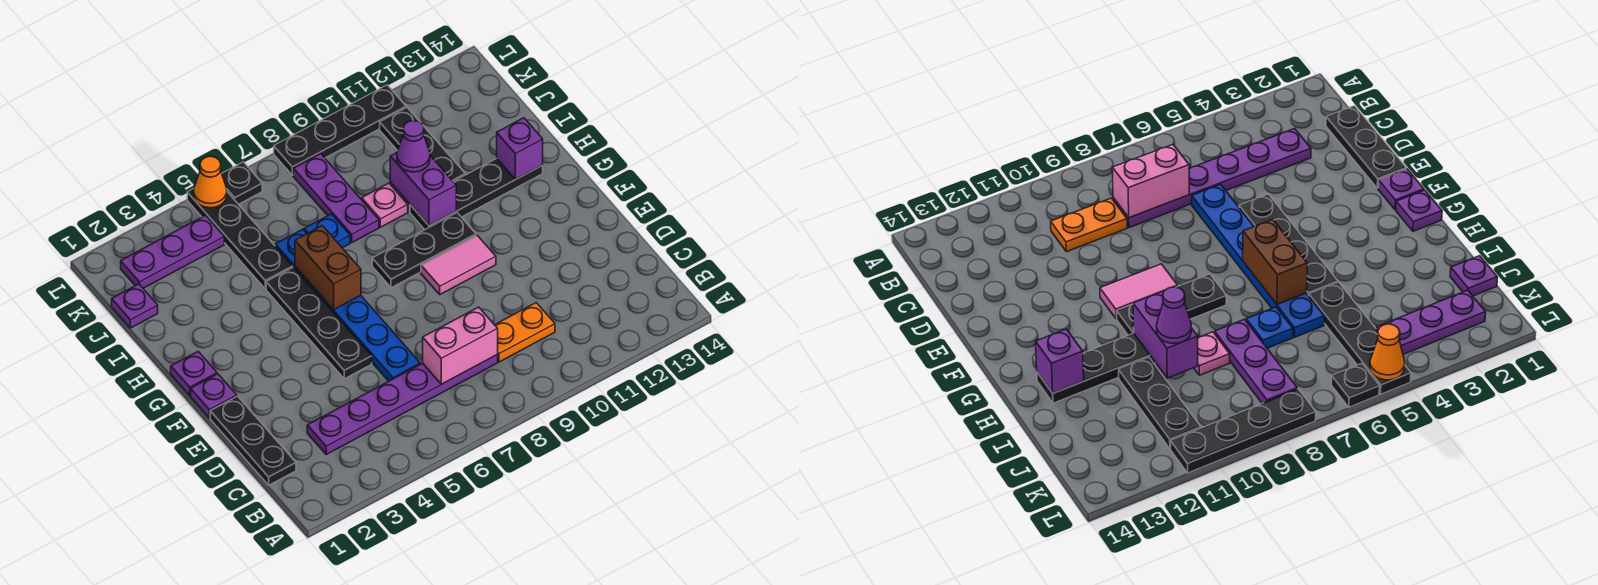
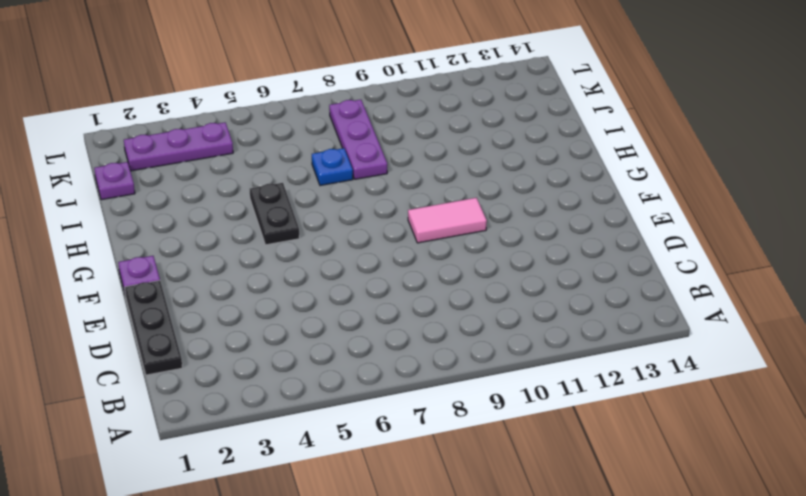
black plate G5:H5 level 1 -> black plate E5:H5 level 1
none -> purple plate C3:C8 level 1
none -> orange plate C9:C10 level 1
none -> blue plate D6:I6 level 1

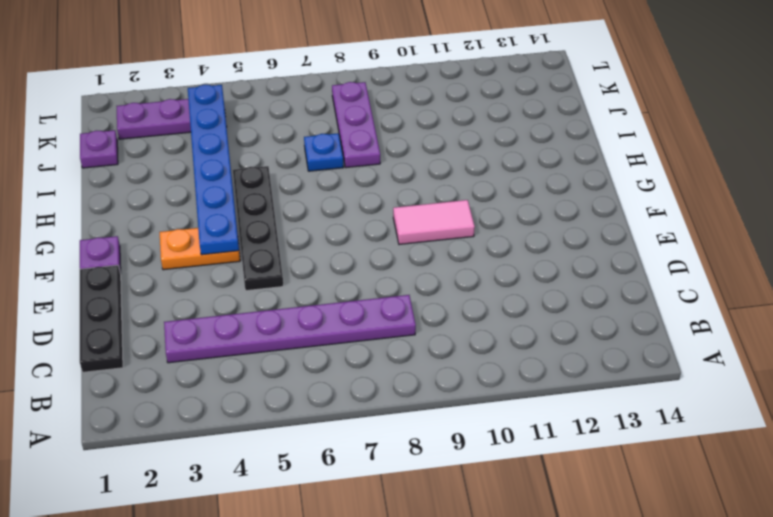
orange plate F3:F4 level 1 -> orange plate C9:C10 level 1
blue plate F4:K4 level 2 -> blue plate D6:I6 level 1
none -> purple plate G1 level 1
none -> black plate G8:G10 level 1
none -> black plate H10:H13 level 1

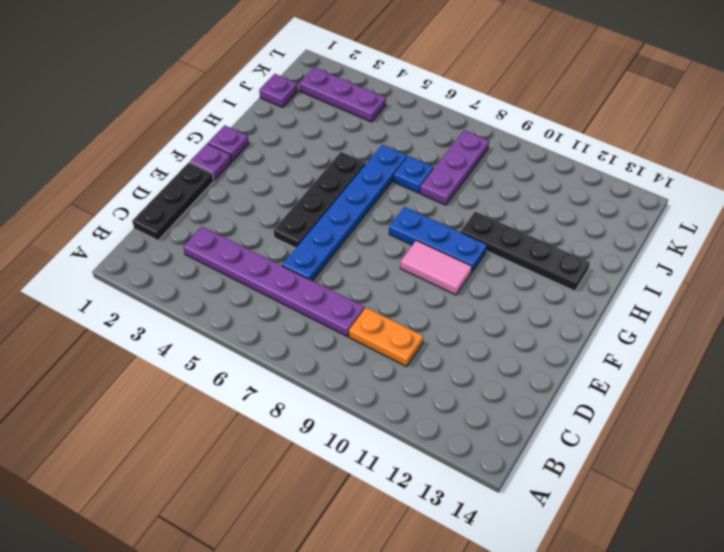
blue plate G8:G10 level 1 -> black plate G8:G10 level 1
none -> black plate I5:L5 level 1
none -> pink plate I9 level 1
none -> black plate I11:K11 level 1

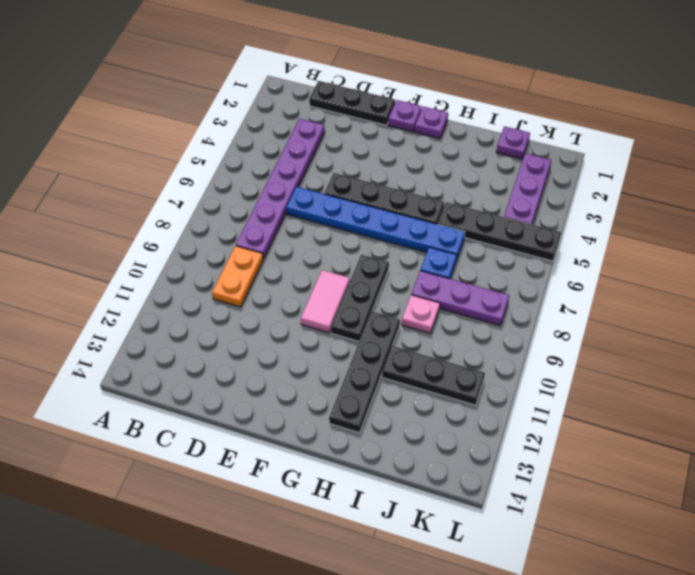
none -> black plate L6 level 1
none -> black plate L8:L11 level 1
none -> pink brick C7:C8 level 2

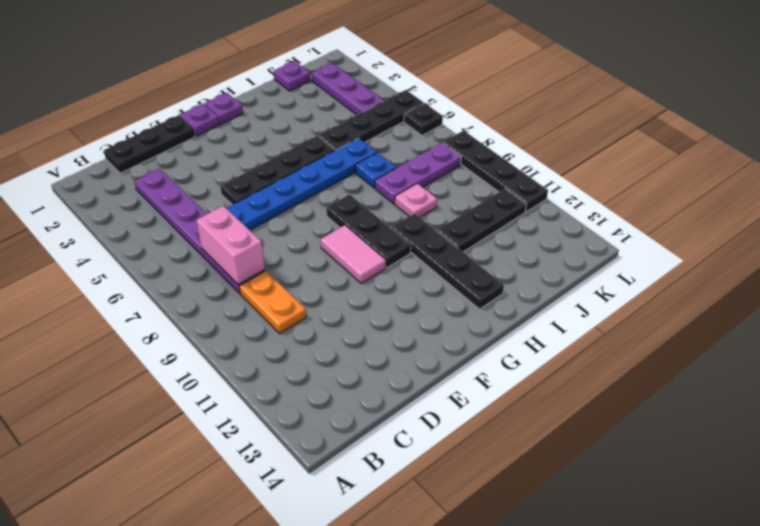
none -> brown brick G6:H6 level 2
none -> purple brick H10:I10 level 2
none -> purple brick H13 level 2

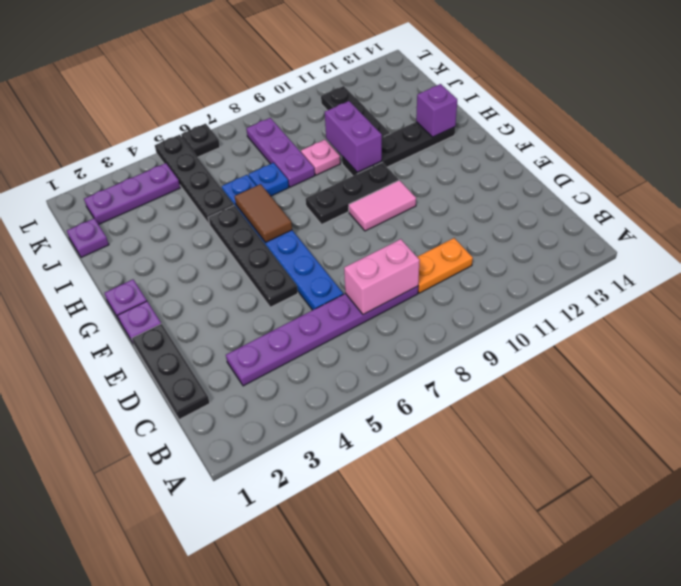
brown tile G6:H6 level 2 -> brown brick G6:H6 level 2
none -> black plate L8:L11 level 1
none -> orange cone L5 level 2
none -> purple cone I10 level 3

